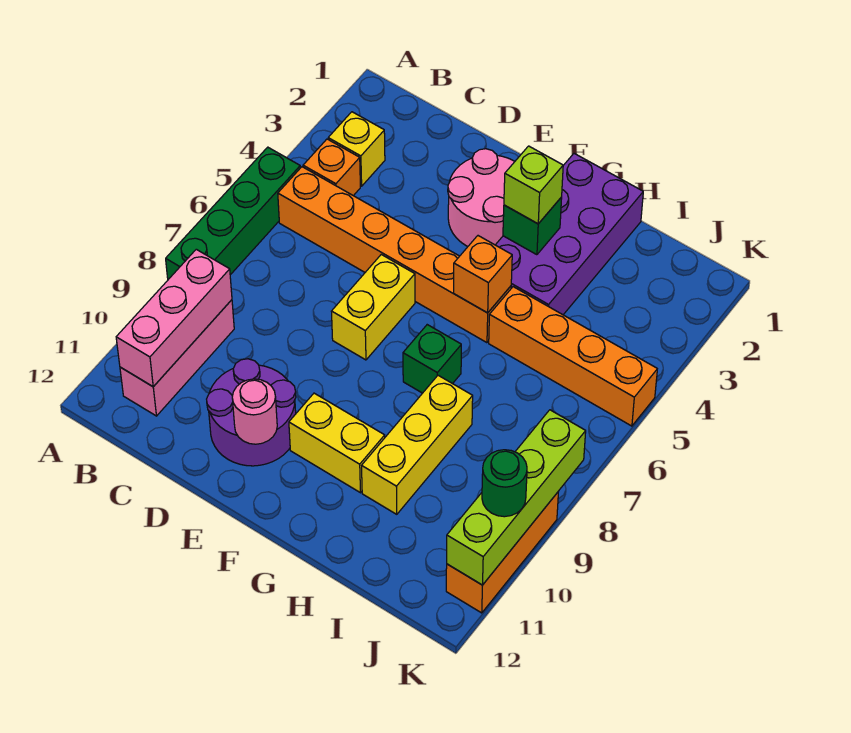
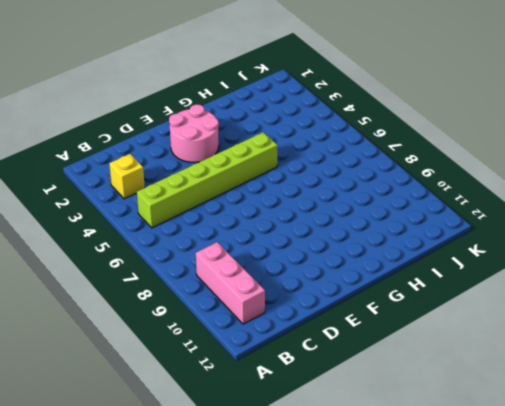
lime brick B5:G5 level 1 -> orange brick B5:G5 level 1
none -> green brick A5:A8 level 1
none -> orange brick B4 level 1
none -> purple round brick D10:E11 level 1

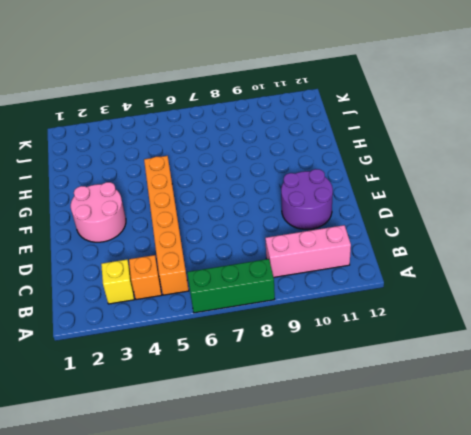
green brick A6:A8 level 1 -> green brick A5:A8 level 1
none -> yellow brick E6:E7 level 1
none -> yellow brick F10:G10 level 1
none -> purple brick G1:H4 level 1

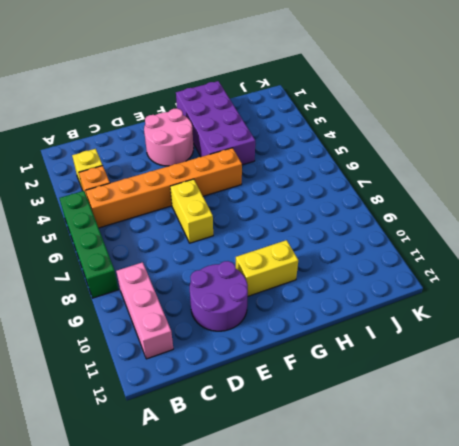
none -> green brick G7 level 1
none -> orange brick H5:K5 level 1
none -> yellow brick H8:H10 level 1

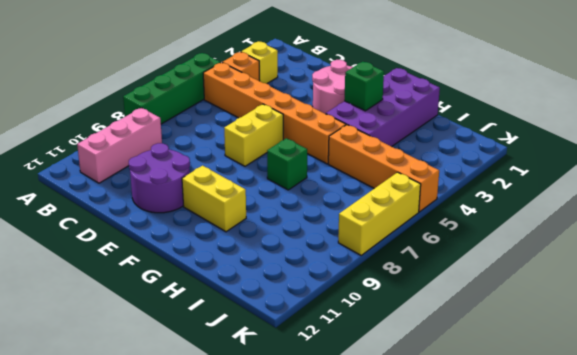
yellow brick K6:K8 level 1 -> yellow brick H8:H10 level 1
none -> orange brick K9:K11 level 1
none -> pink brick B9:B11 level 2
none -> pink round brick E11 level 2

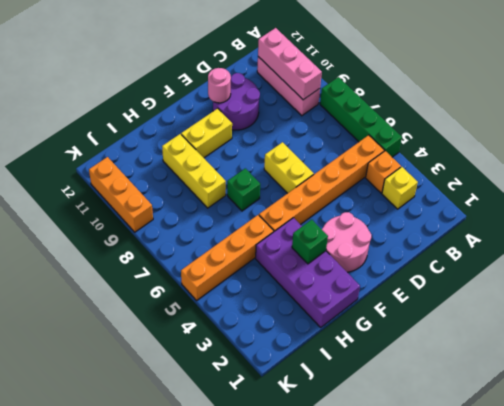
none -> orange brick G5 level 2
none -> lime brick K8:K11 level 2
none -> lime brick G3 level 3

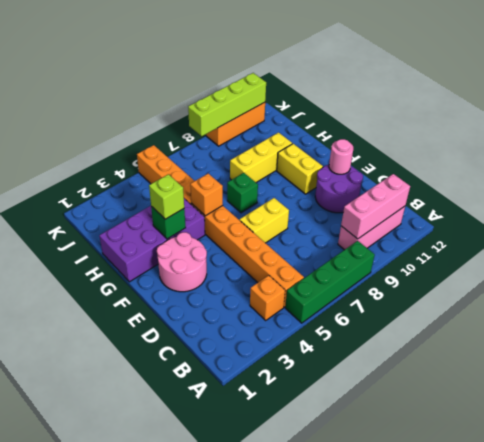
none -> yellow brick B3 level 1
none -> green round brick K10 level 3

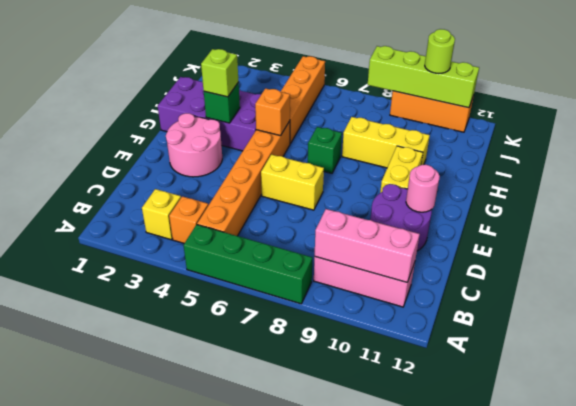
lime round brick K10 level 3 -> green round brick K10 level 3

